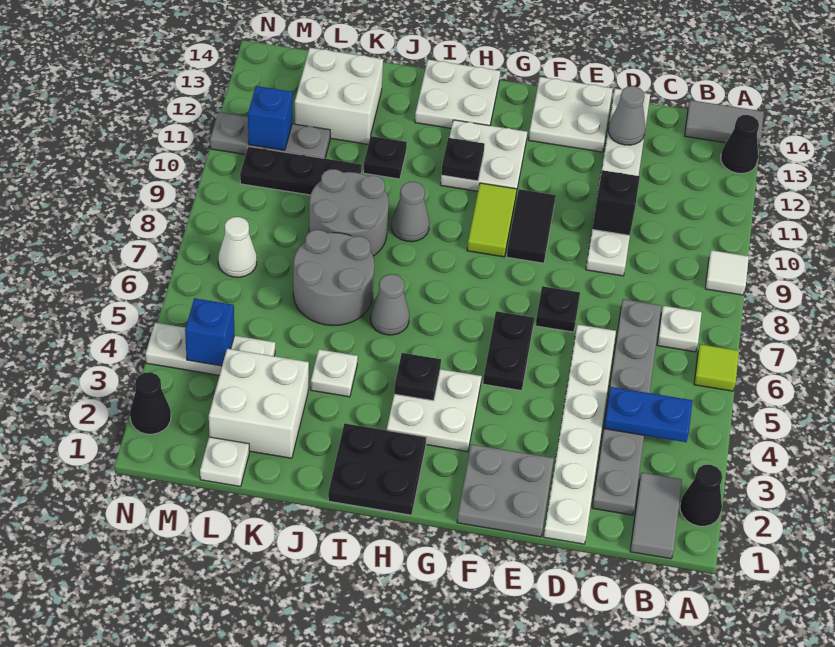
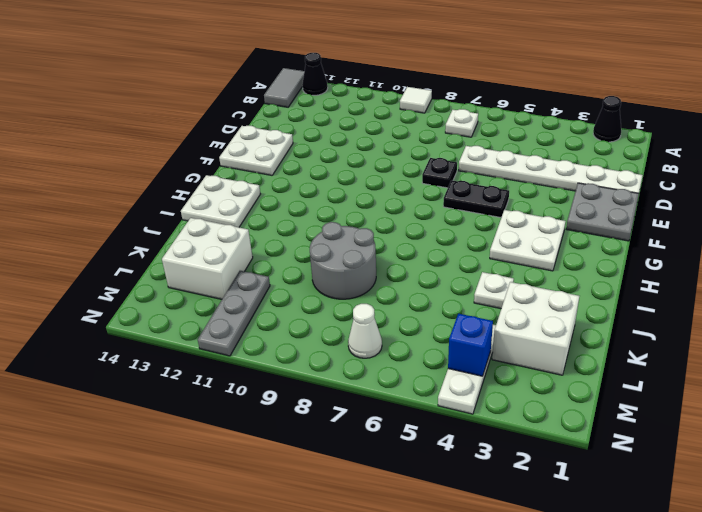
none -> lime tile A6 level 1
none -> grey tile B1:B2 level 1
none -> grey plate C2:C7 level 1
none -> white plate D9:D14 level 1

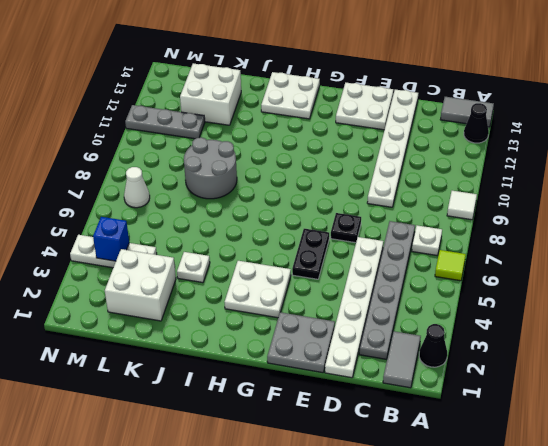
none -> black tile F9:F10 level 1
none -> lime tile G9:G10 level 1
none -> white plate G11:H12 level 1
none -> black plate H1:I2 level 1

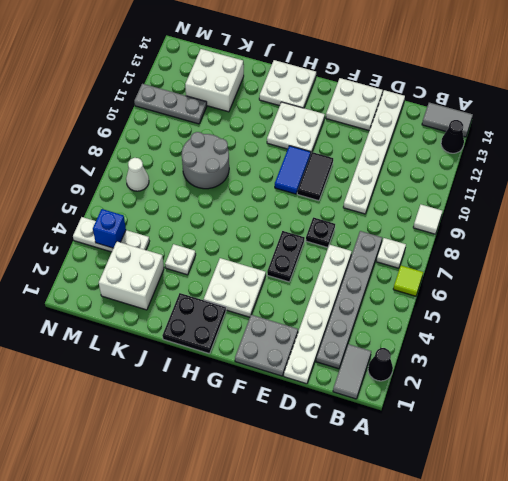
blue tile G9:G10 level 1 -> lime tile G9:G10 level 1
none -> grey cone I6 level 1
none -> grey cone I9 level 1
none -> grey round brick J6:K7 level 1
none -> black plate J11 level 1

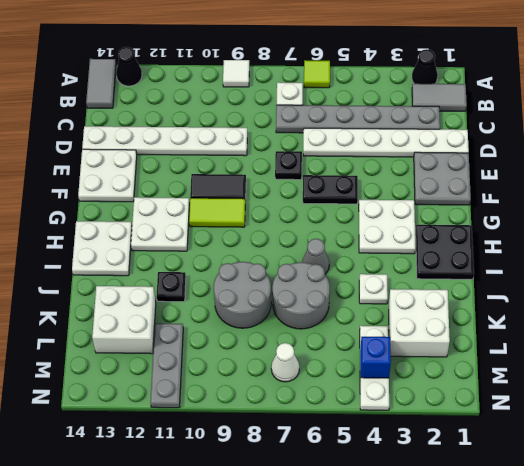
none -> grey cone I9 level 1
none -> black plate K10:M10 level 1
none -> white plate L1 level 1
none -> black cone N2 level 1

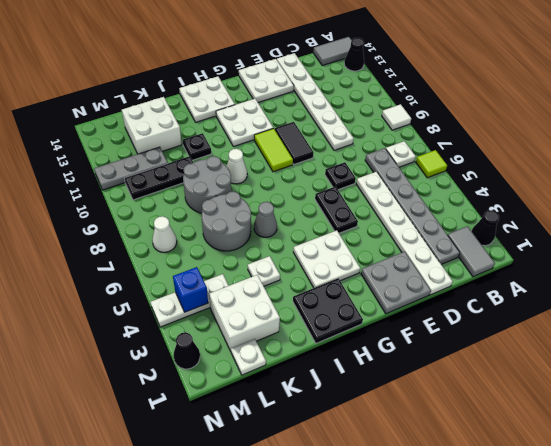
white cone I9 level 1 -> grey cone I9 level 1
none -> blue plate B4:C4 level 2
none -> black brick D10 level 2
none -> grey cone D13 level 2
none -> black plate H4 level 2

